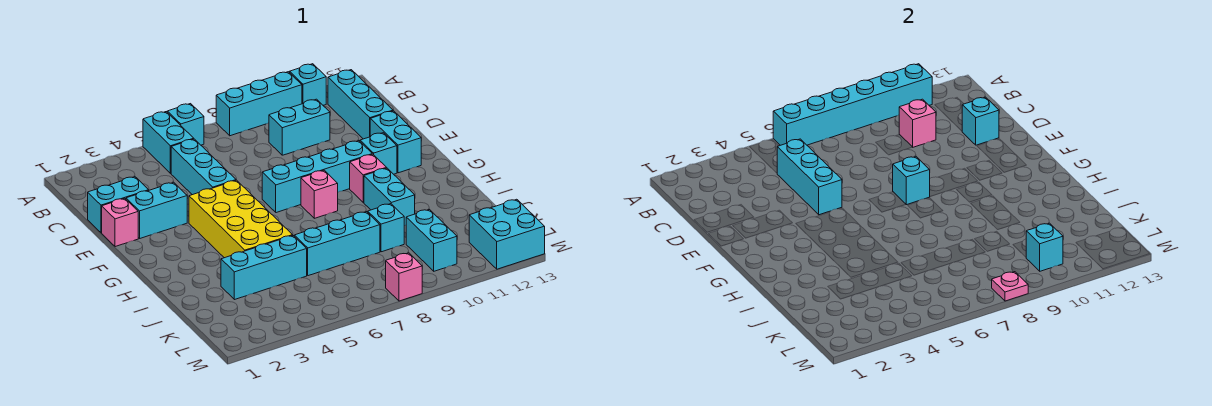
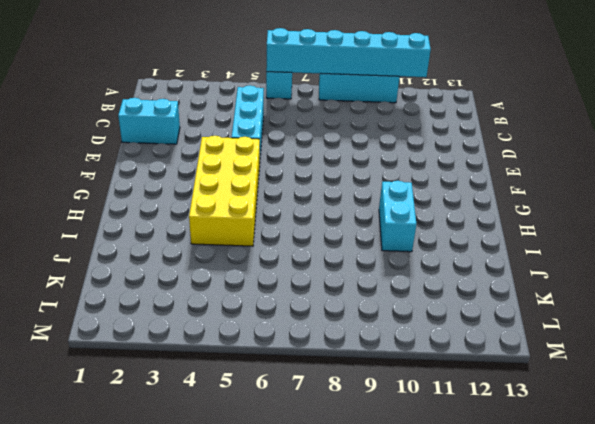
none -> cyan brick A5:B5 level 1
none -> cyan brick A11 level 1
none -> cyan brick B12:D12 level 1
none -> cyan brick C9:C10 level 1

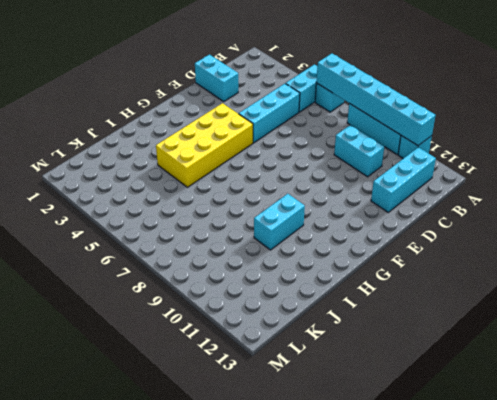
none -> pink brick E1 level 1
none -> cyan brick E2:E3 level 1
none -> cyan brick E12:F12 level 1
none -> cyan brick F7:F10 level 1

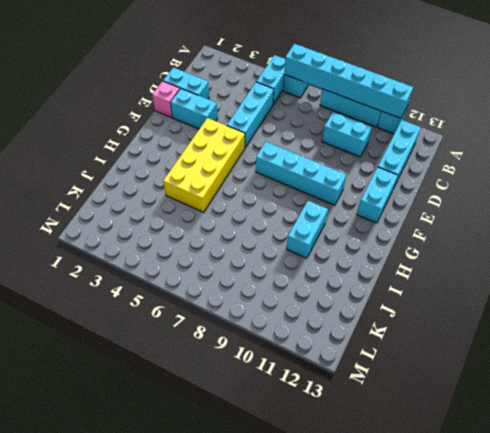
none -> cyan brick F11 level 1
none -> pink brick G8 level 1
none -> pink brick G10 level 1
none -> cyan brick J3:J5 level 1

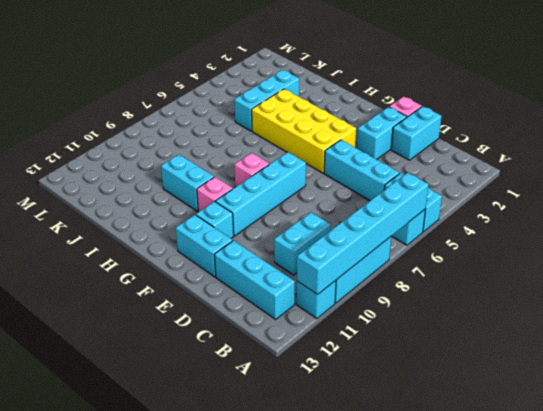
none -> cyan brick J6:J8 level 1
none -> cyan brick J9 level 1
none -> cyan brick K10:L10 level 1
none -> cyan brick L12:M13 level 1

